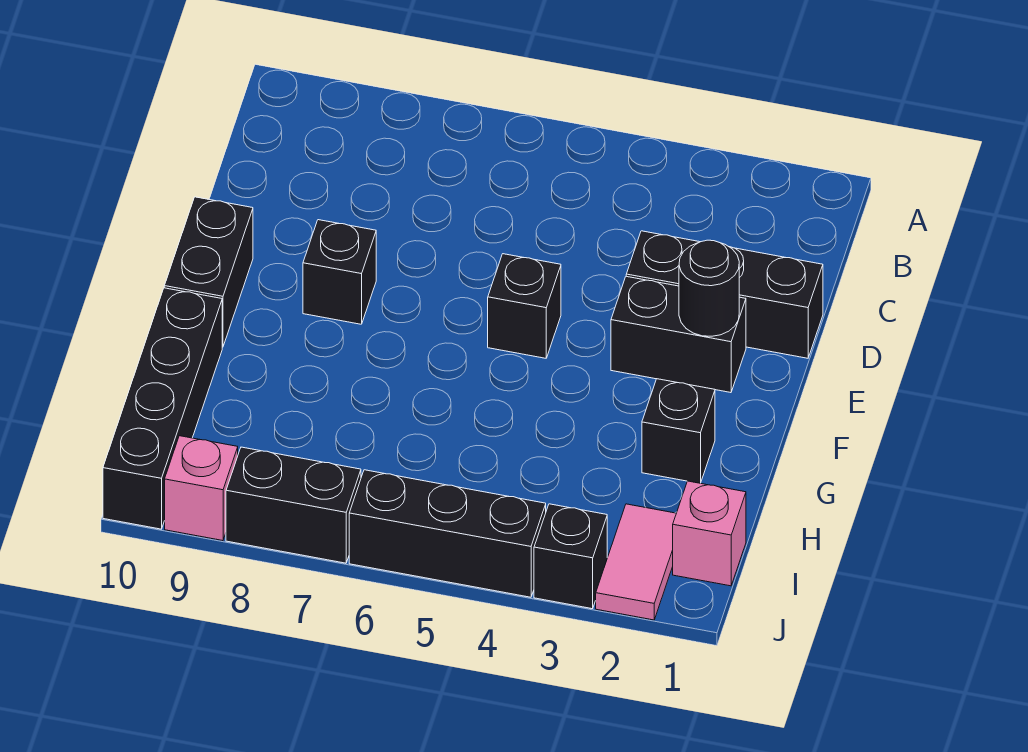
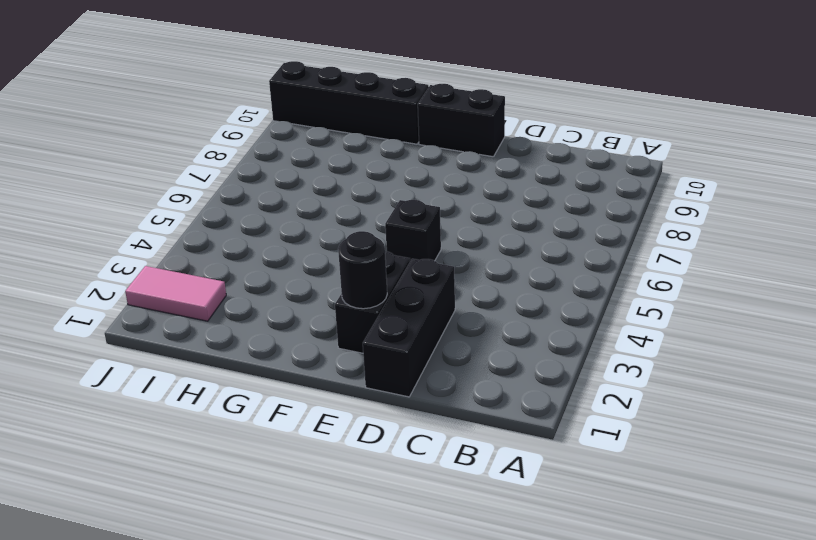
none -> black brick E8 level 1
none -> black brick G2 level 1
none -> pink brick I1 level 1

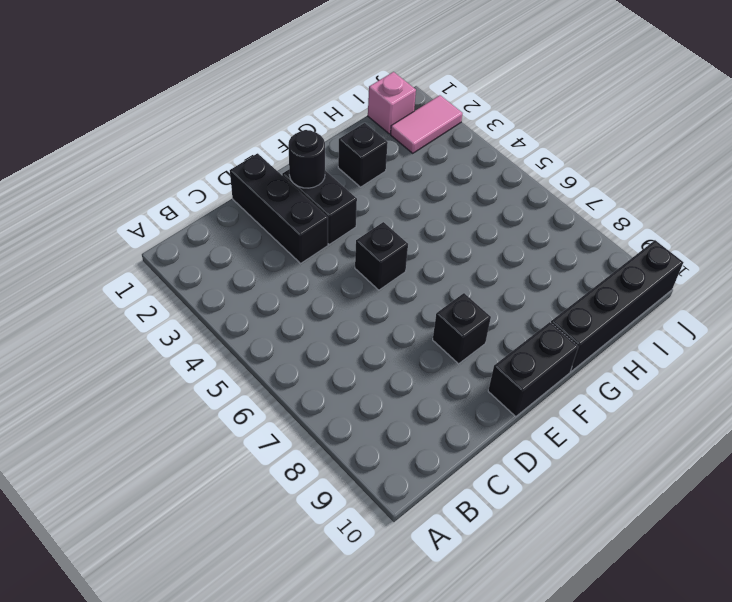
none -> black brick J3 level 1
none -> black brick J4:J6 level 1
none -> black brick J7:J8 level 1

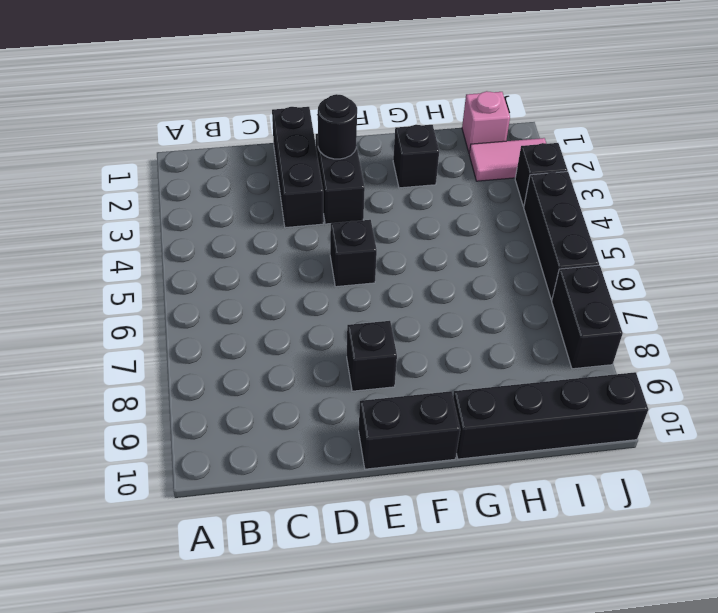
none -> pink brick J9 level 1

